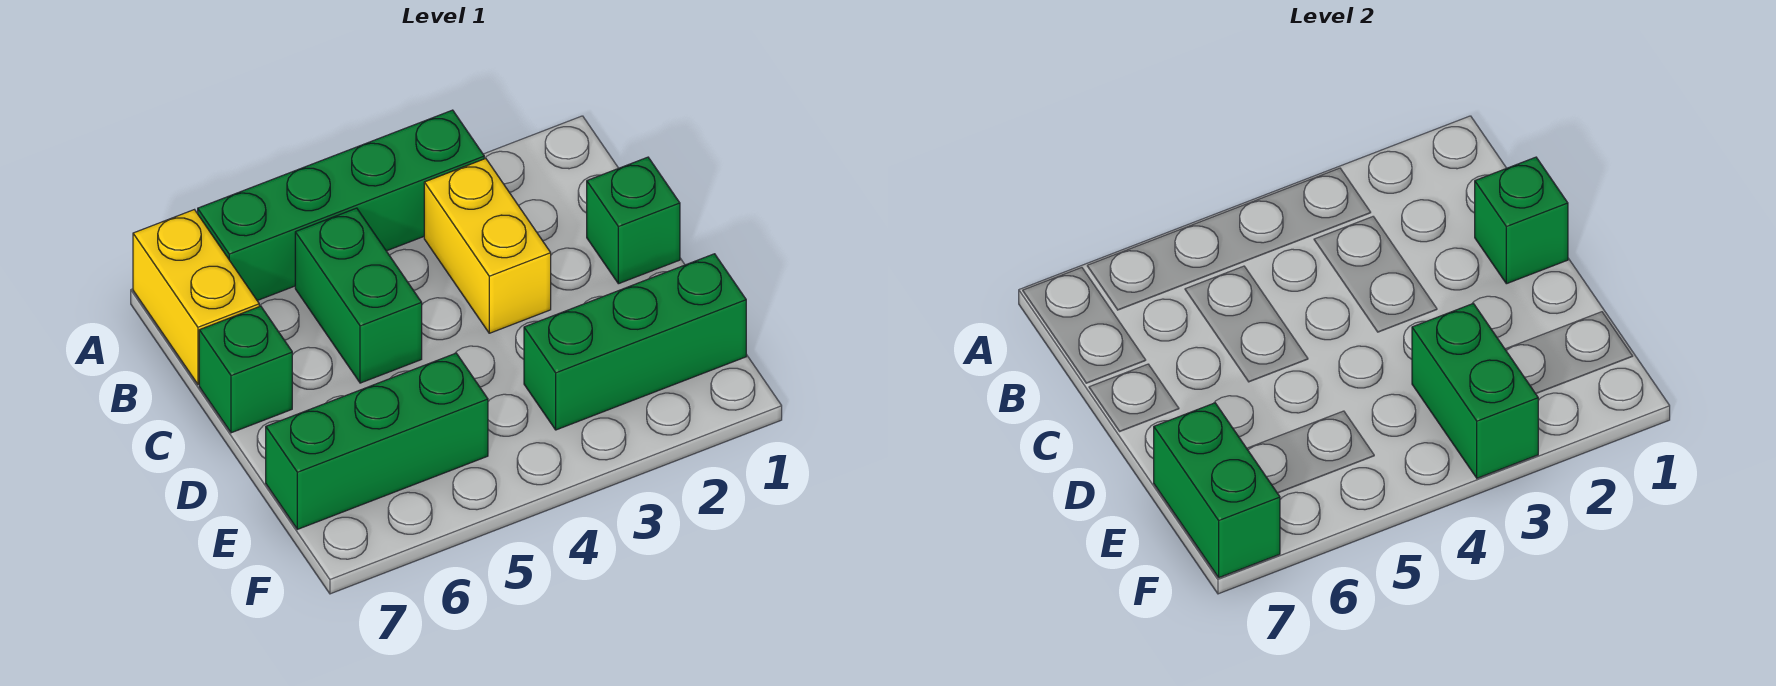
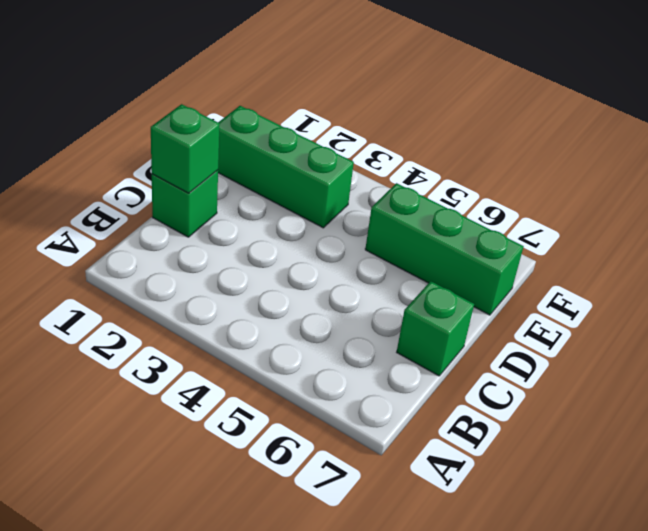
none -> green brick A3:A6 level 1
none -> yellow brick A7:B7 level 1

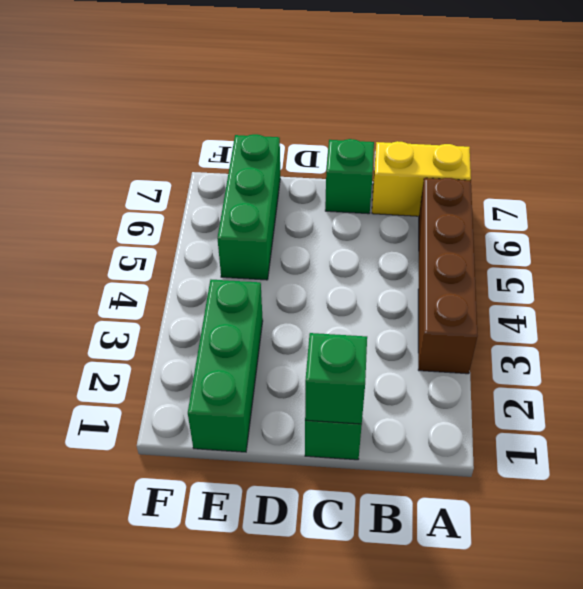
brown brick A3:A6 level 1 -> green brick A3:A6 level 1
none -> yellow brick B3:C3 level 1
none -> green brick B5:C5 level 1

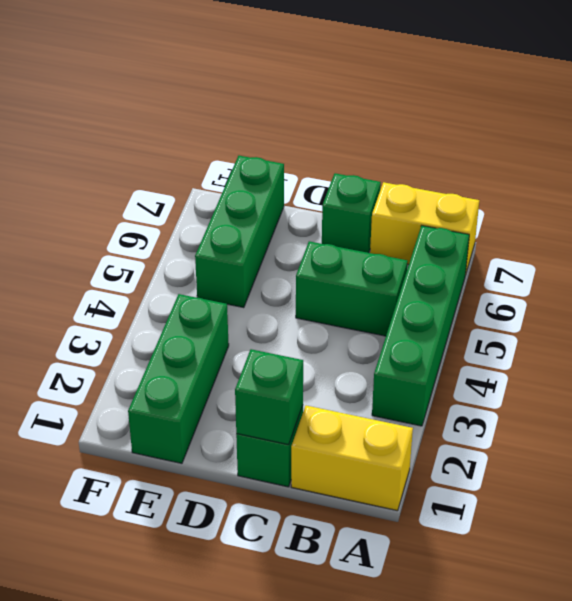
yellow brick A1:B1 level 1 -> yellow brick B3:C3 level 1
none -> green brick E3:F3 level 2
none -> green brick E7:F7 level 2

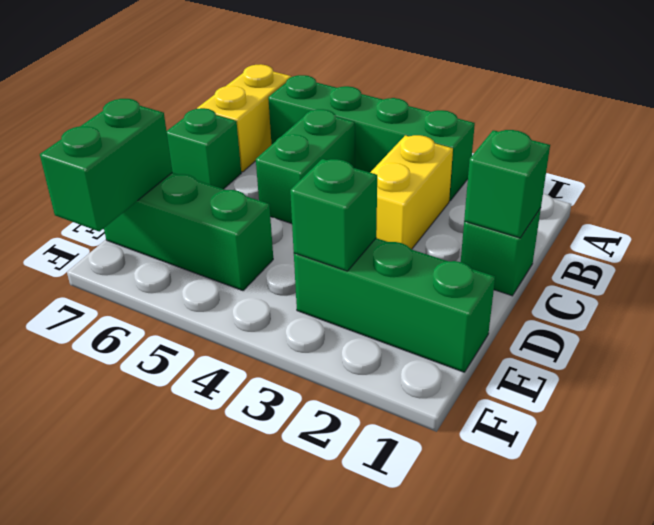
green brick E3 level 2 -> green brick E3:F3 level 2

